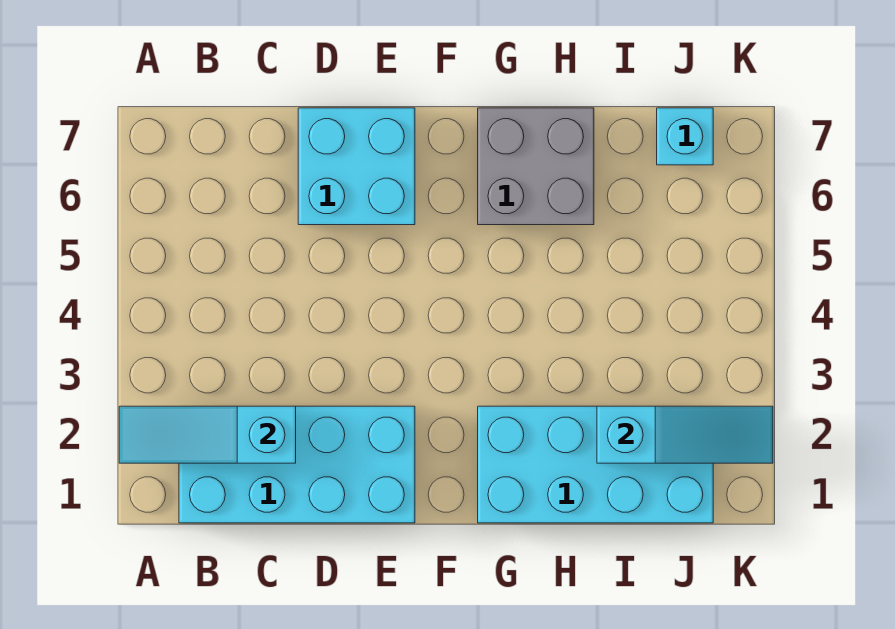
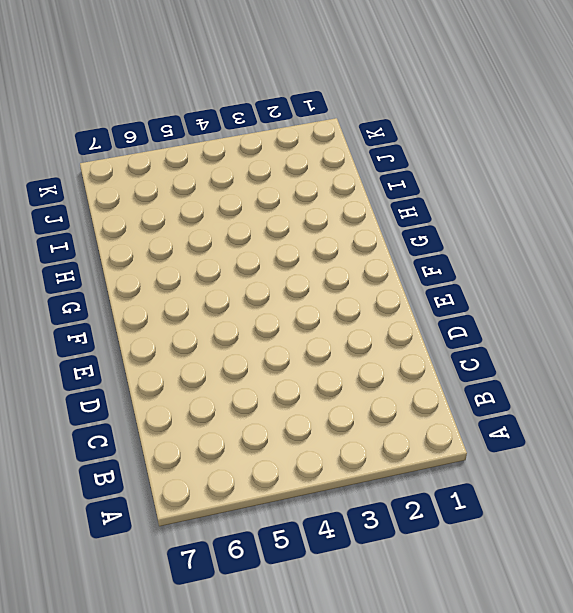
none -> cyan brick B1:E2 level 1
none -> cyan brick D6:E7 level 1

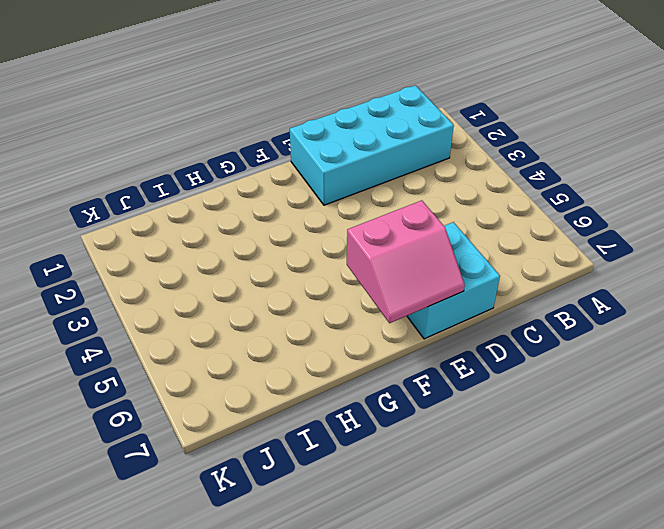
pink slope E6:F7 level 2 top 6 -> none
none -> cyan brick G1:J2 level 1
none -> grey brick G6:H7 level 1

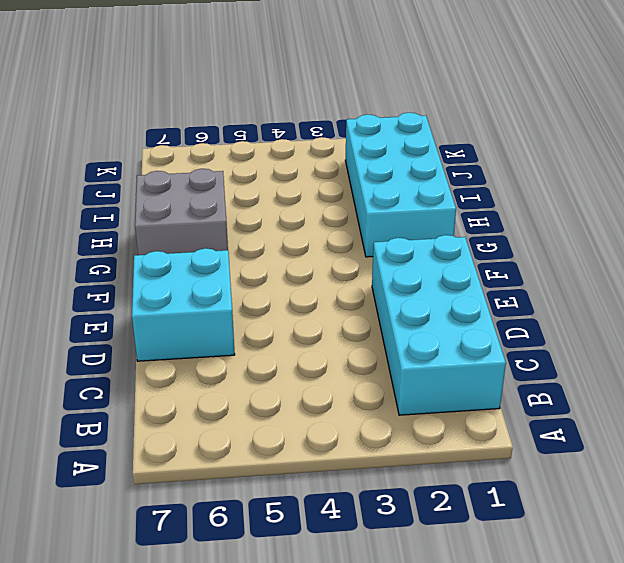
none -> cyan brick J7 level 1
none -> cyan slope A2:C2 level 2 top C

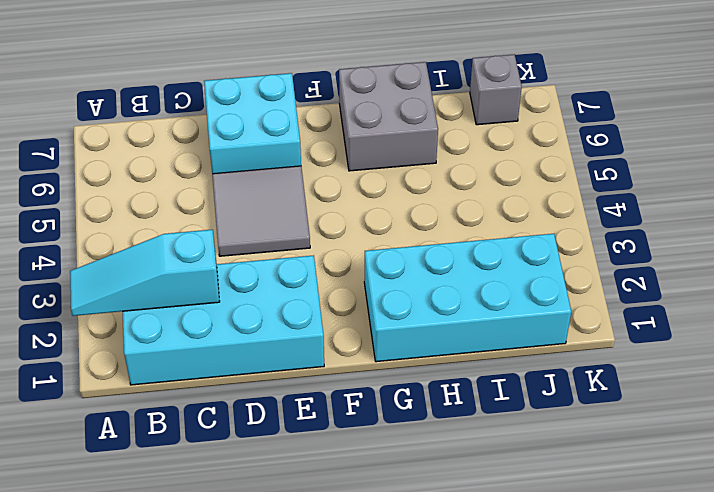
grey tile D4:E5 level 1 -> none
grey brick J7 level 1 -> cyan brick J7 level 1
none -> cyan slope I2:K2 level 2 top I

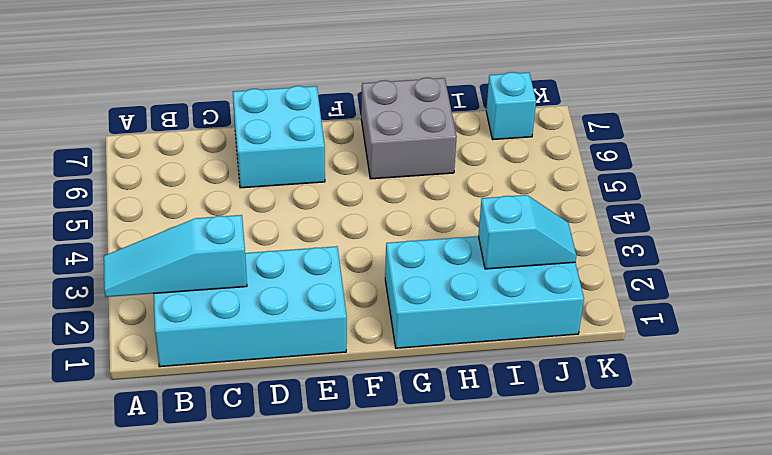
cyan slope I2:J2 level 2 top I -> cyan slope I2:K2 level 2 top I

